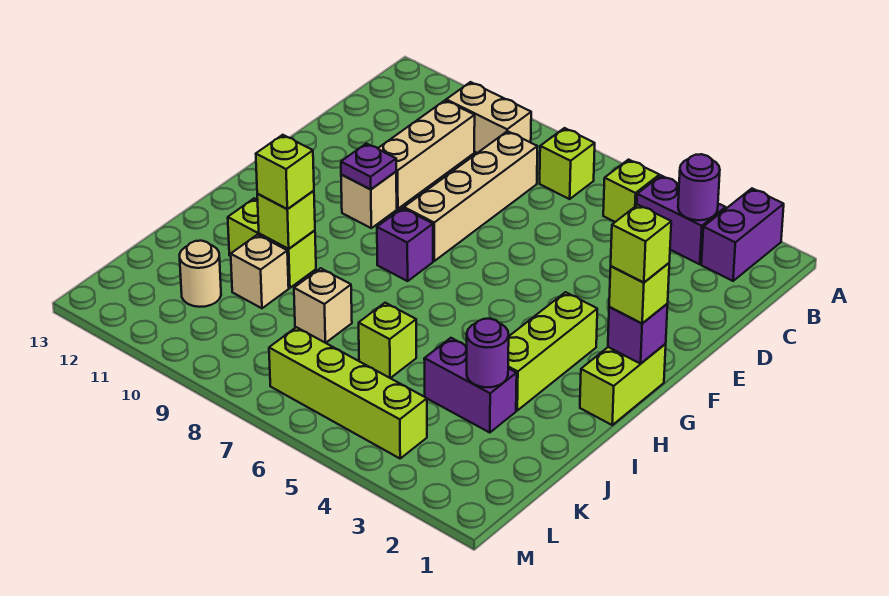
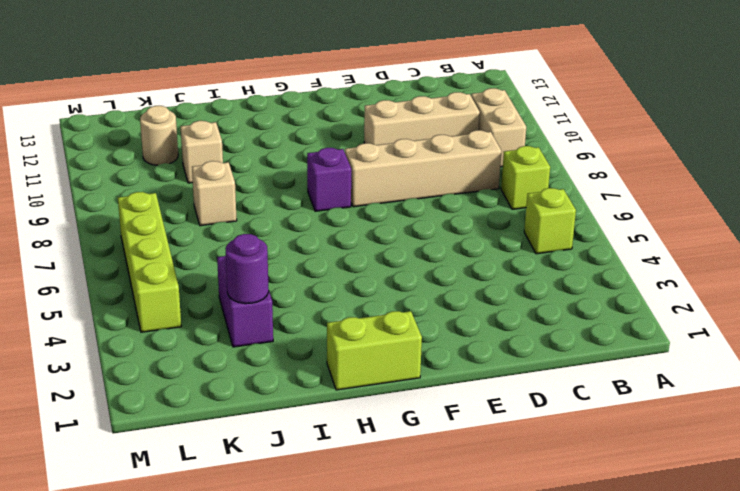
none -> purple brick A2:B2 level 1
none -> purple brick B3:B4 level 1
none -> tan brick F10 level 1

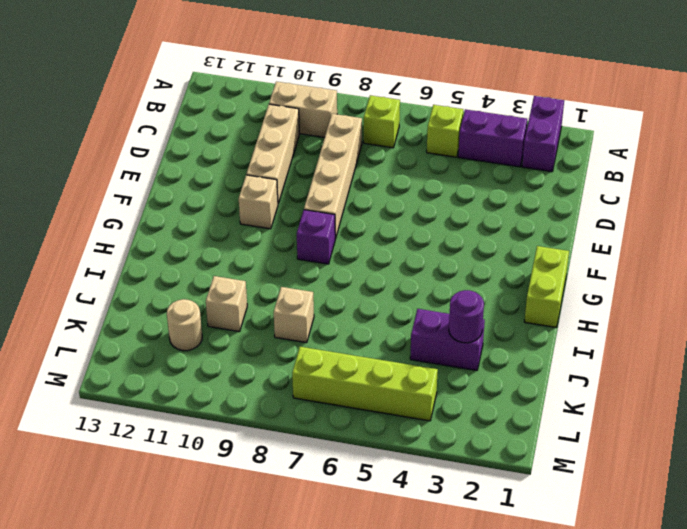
none -> lime brick G3:I3 level 1
none -> lime brick I10:I11 level 1
none -> lime brick J6 level 1

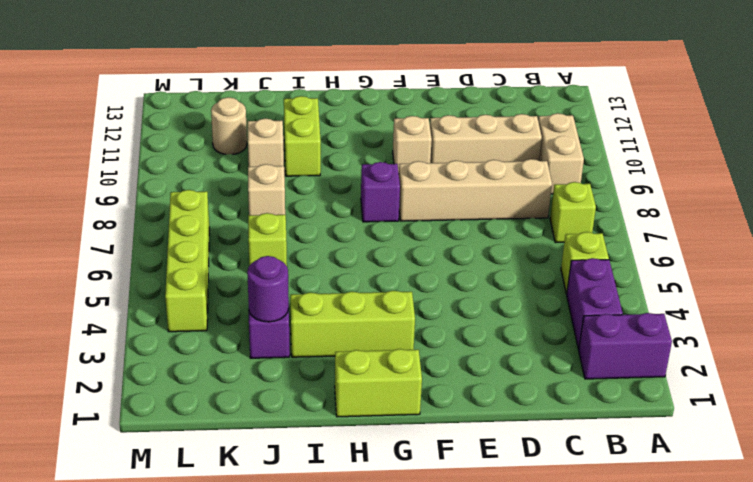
none -> purple round brick B3 level 2
none -> purple plate F10 level 2
none -> purple brick G1 level 2

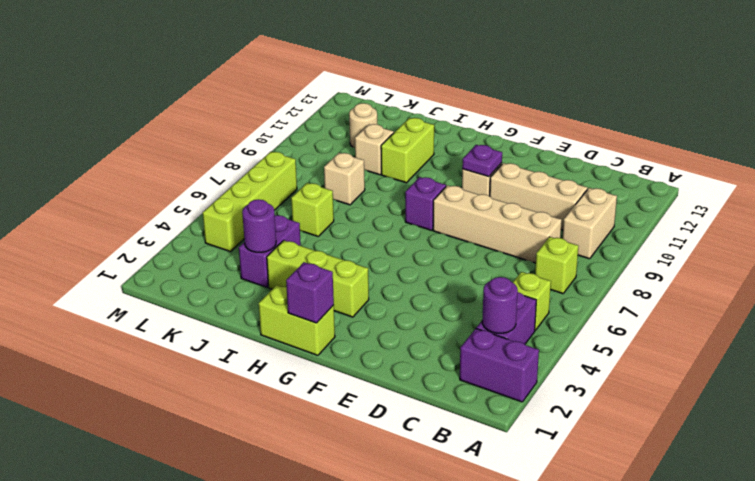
none -> lime brick I10 level 2
none -> lime brick G1 level 3
none -> lime brick I10 level 3

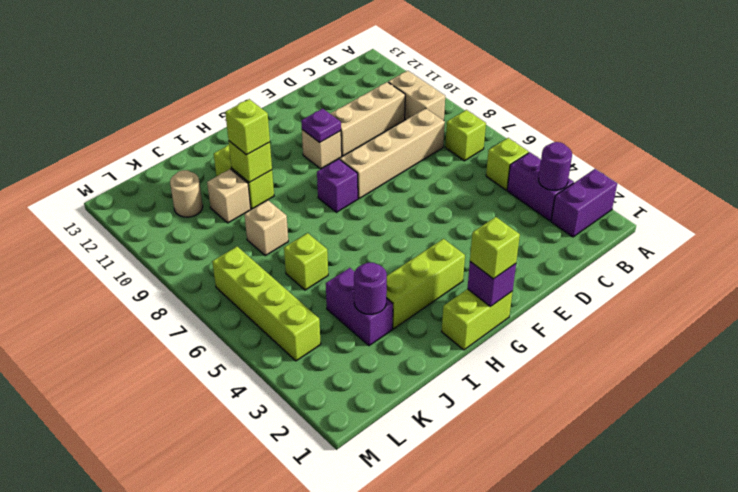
none -> lime brick G1 level 4

